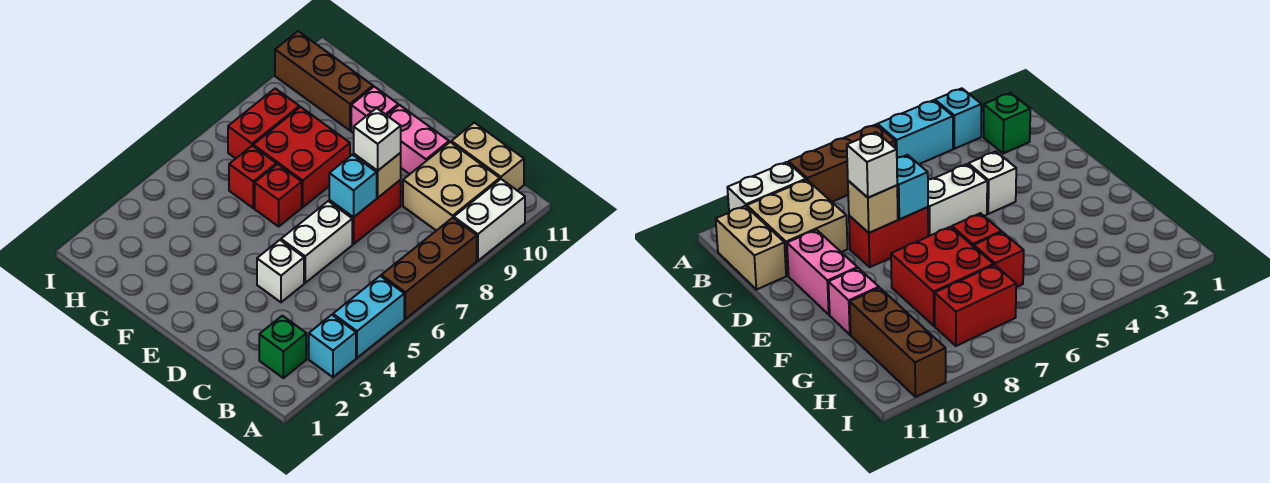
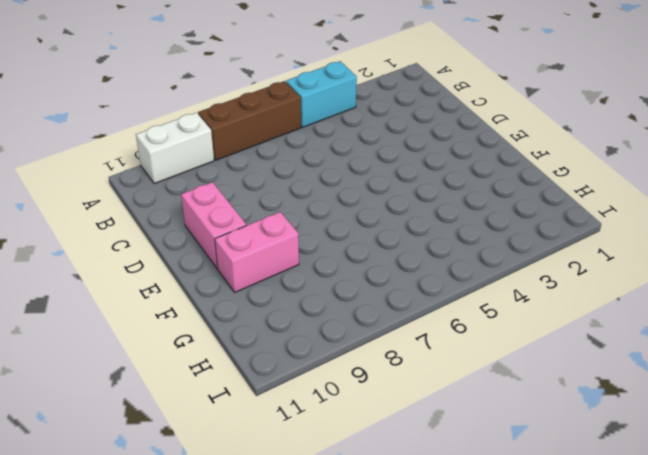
pink brick F9:F10 level 1 -> pink brick F10 level 1
none -> cyan brick A3 level 1
none -> green brick B2 level 1
none -> tan brick B9:C10 level 1

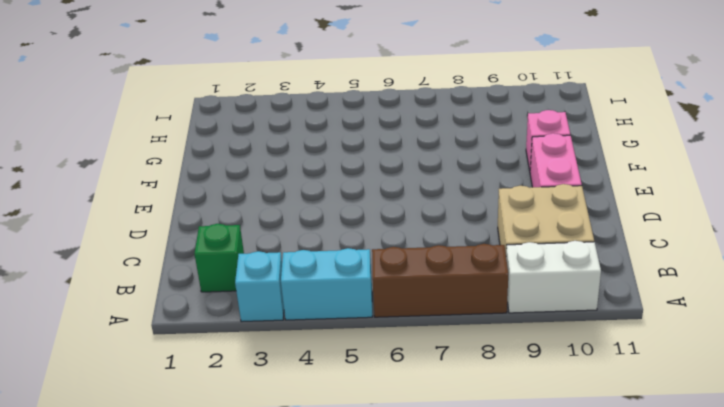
none -> tan brick B11:C11 level 1
none -> white brick D4 level 1
none -> white brick D5:D6 level 1

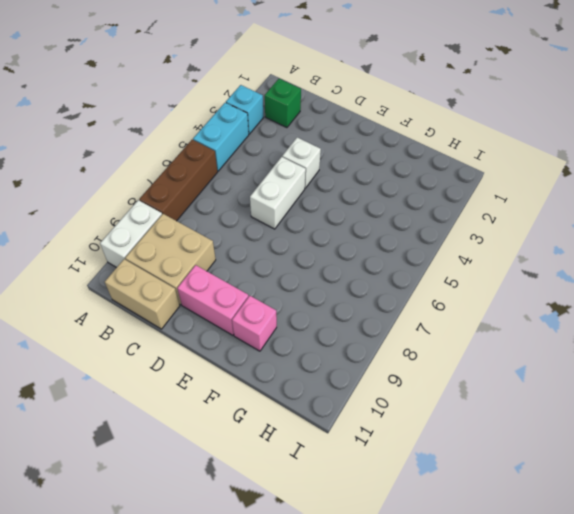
none -> red brick D7:D8 level 1
none -> red brick F6 level 1
none -> red brick F7:G8 level 1

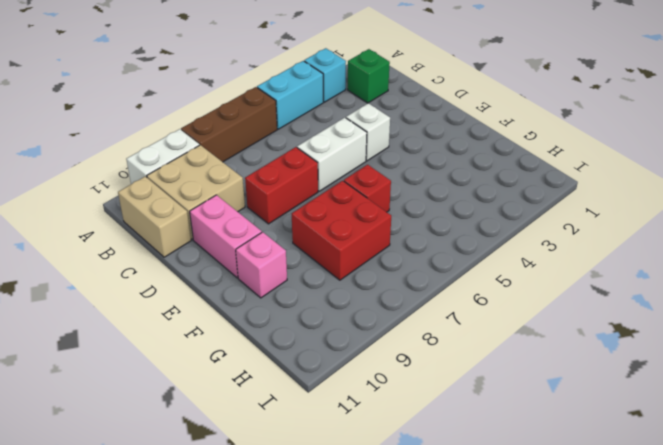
none -> red brick G6 level 1
none -> brown brick G10:I10 level 1
none -> red brick H7:H8 level 1

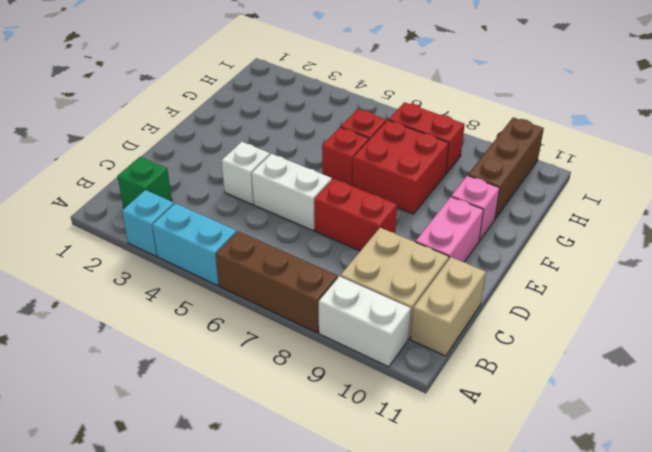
none -> cyan brick D7 level 2
none -> tan brick D8 level 2
none -> white brick D8 level 3

